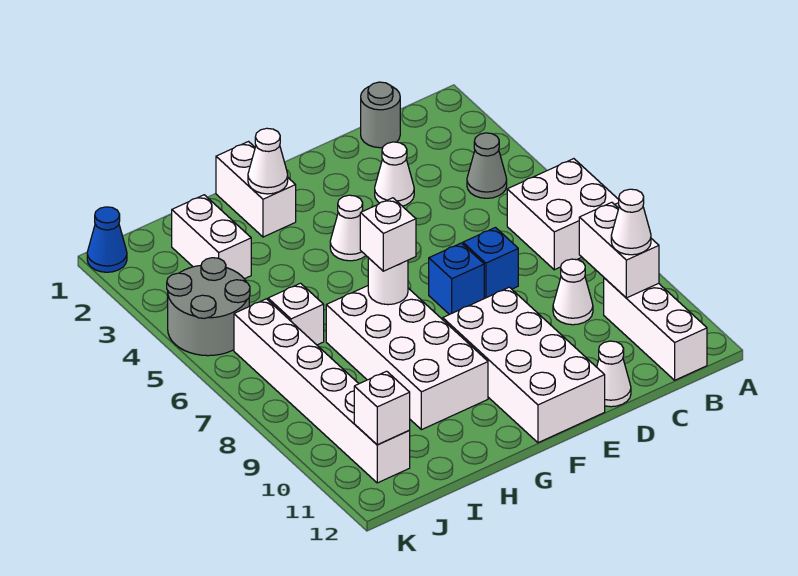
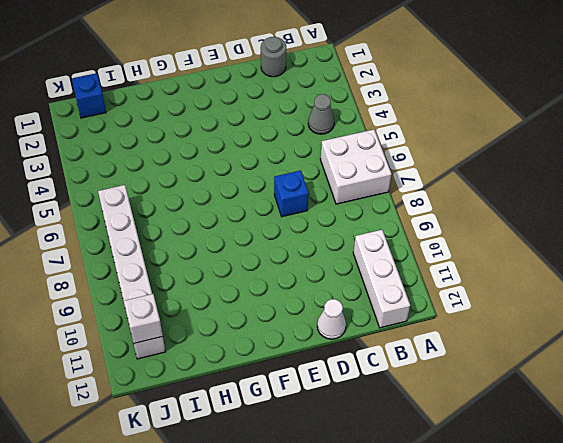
blue brick J1 level 1 -> blue brick E7 level 1
none -> white cone C9 level 1
none -> white cone D3 level 1
none -> white brick E9:F12 level 1

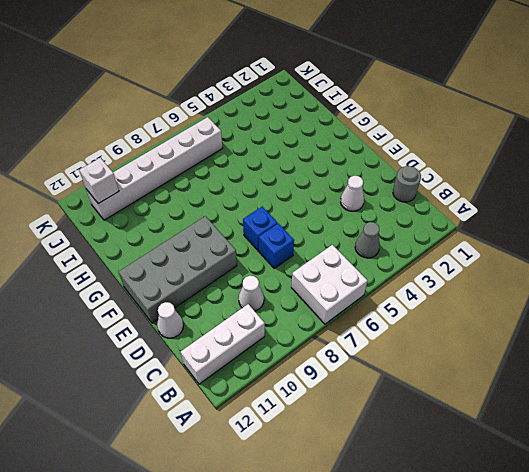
grey brick E9:F12 level 1 -> white brick E9:F12 level 1
none -> white cone F4 level 1
none -> white brick G1:G2 level 1
none -> white brick G7:H10 level 1

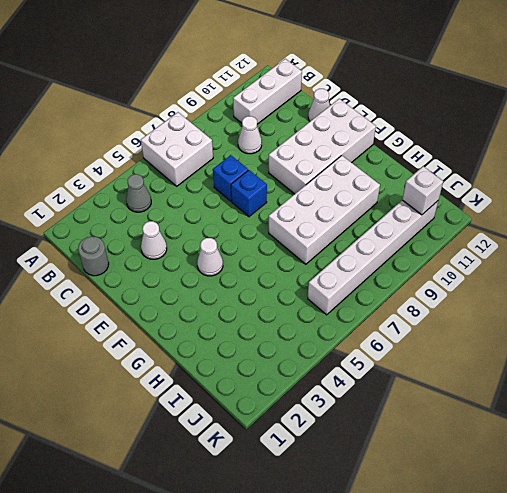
none -> white brick G1:G2 level 1
none -> white brick I2:I3 level 1
none -> white brick I6 level 1

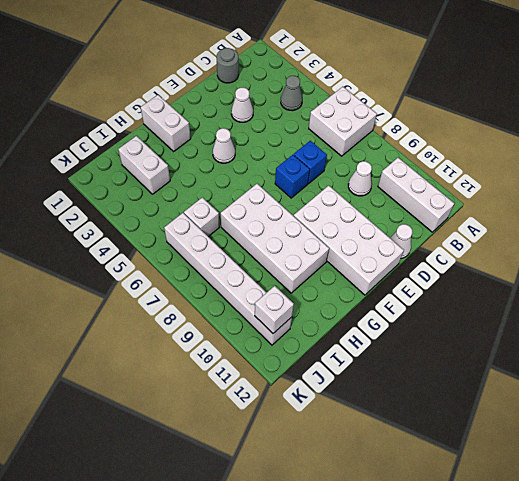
none -> grey round brick J4:K5 level 1
none -> blue cone K1 level 1
none -> white brick B9:B10 level 2

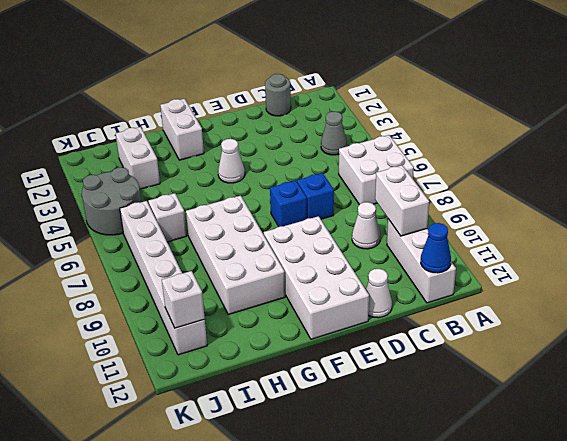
blue cone B12 level 2 -> blue cone K1 level 1
none -> white cone D3 level 1
none -> white cone G2 level 2
none -> white round brick G7 level 2

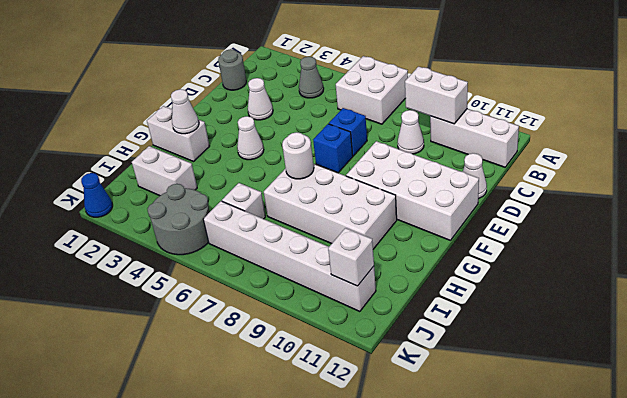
none -> white cone B10 level 3
none -> white brick G7 level 3

